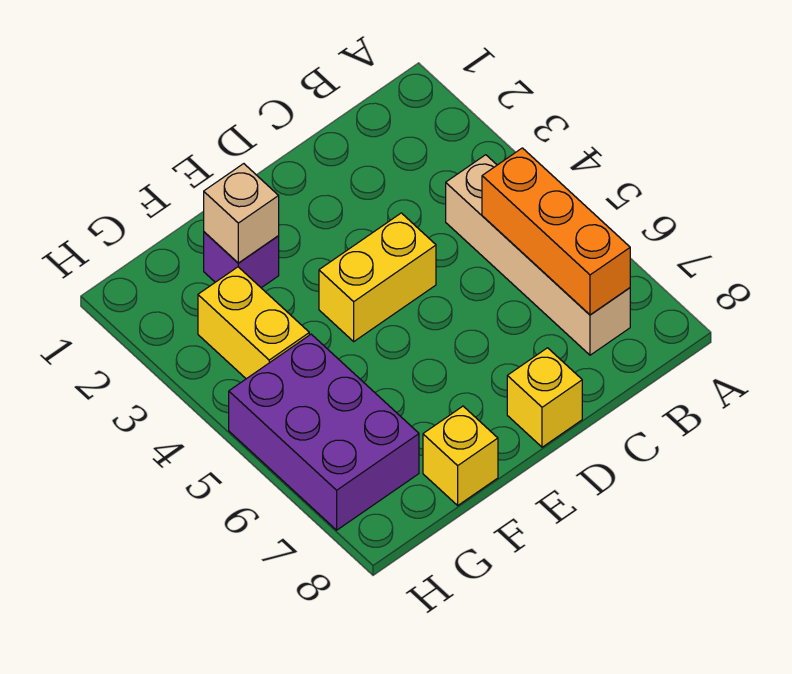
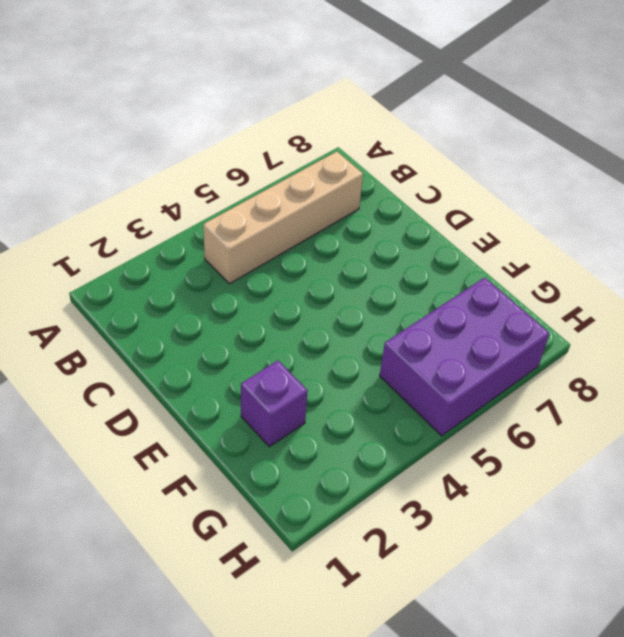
none -> yellow brick D4:E4 level 1
none -> yellow brick D8 level 1

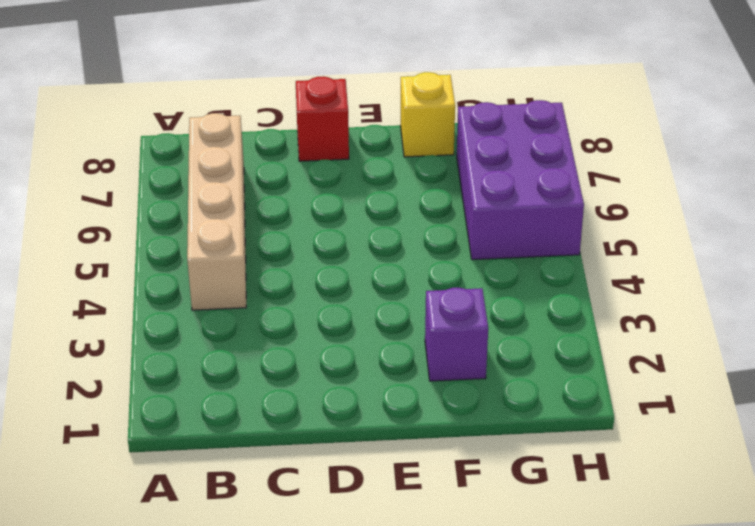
red brick D8 level 1 -> yellow brick D8 level 1
none -> yellow brick D4:E4 level 1
none -> yellow brick G3:G4 level 1

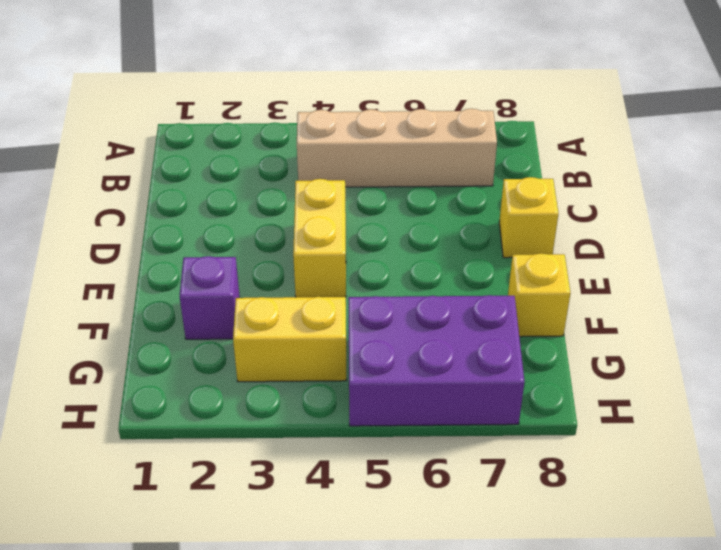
none -> orange brick B5:B7 level 2
none -> tan brick F2 level 2

